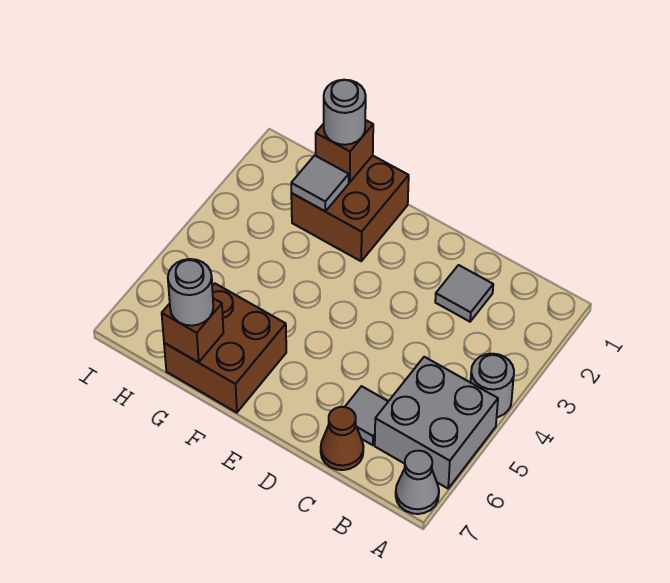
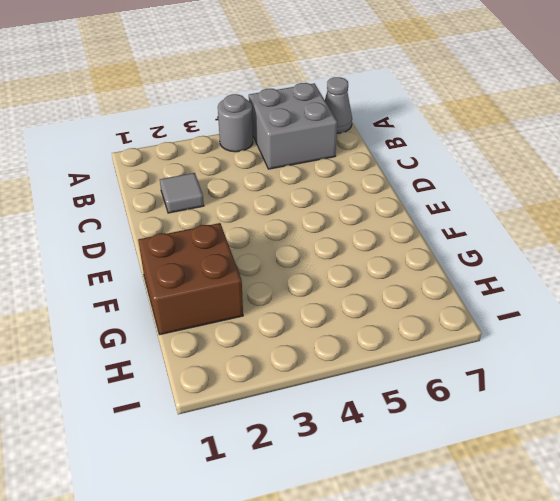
none -> grey tile C6 level 1
none -> brown cone C7 level 1
none -> brown brick F6:G7 level 1

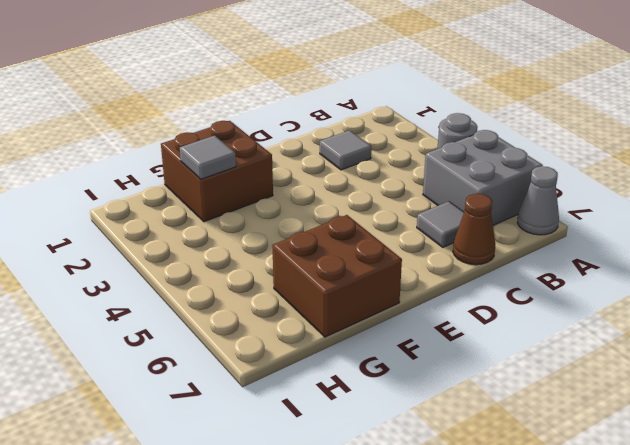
none -> brown brick G1 level 2
none -> brown brick G7 level 2
none -> grey round brick G1 level 3

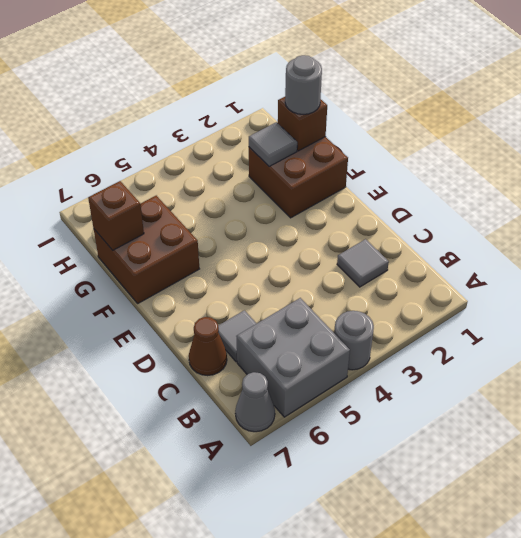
none -> grey round brick G7 level 3

